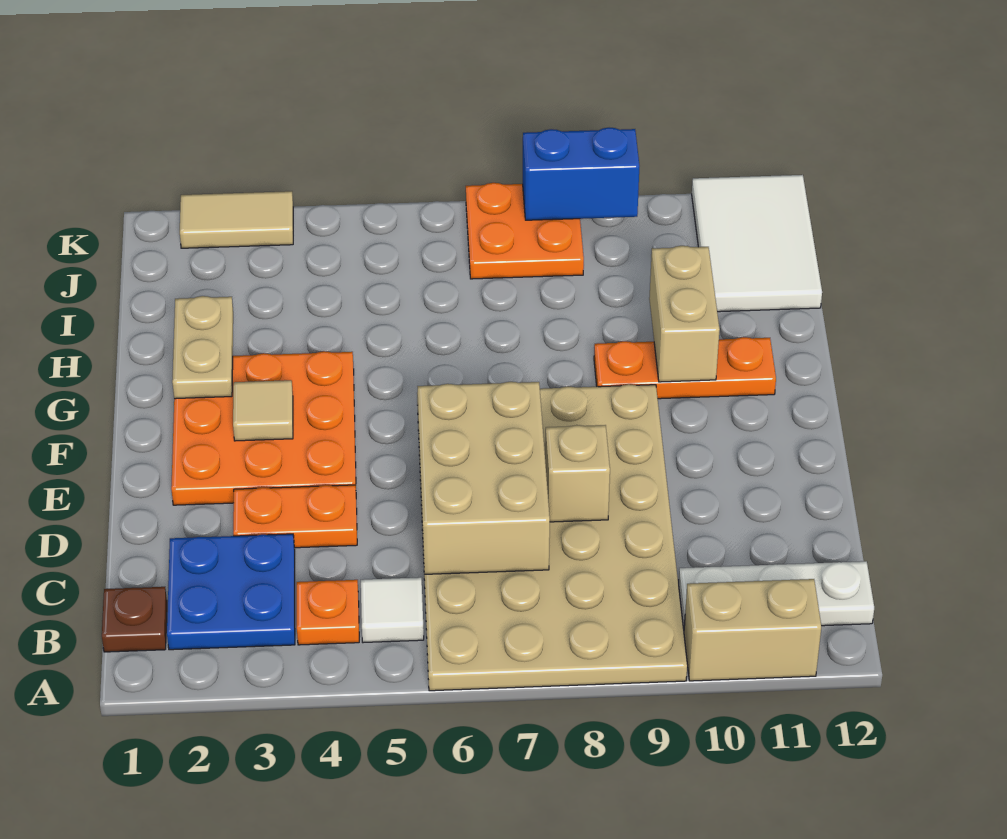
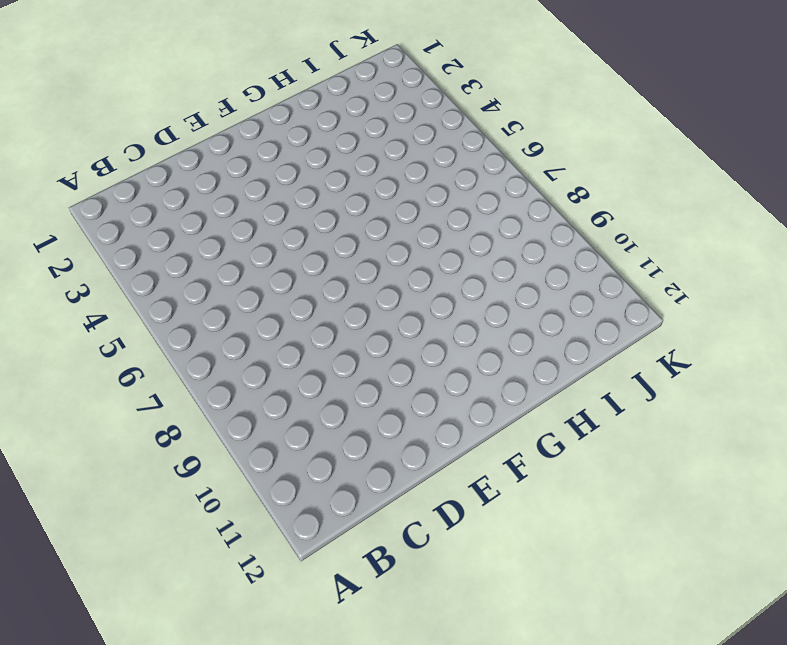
none -> tan plate A6:F9 level 1
none -> tan brick A10:A11 level 1
none -> brown plate B1 level 1

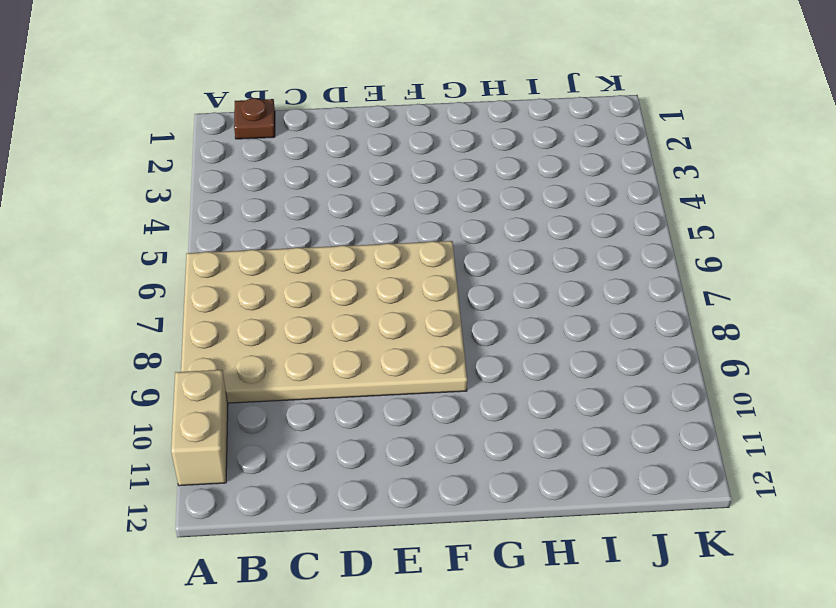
none -> blue plate B2:C3 level 1
none -> orange plate B4 level 1
none -> white tile B5 level 1

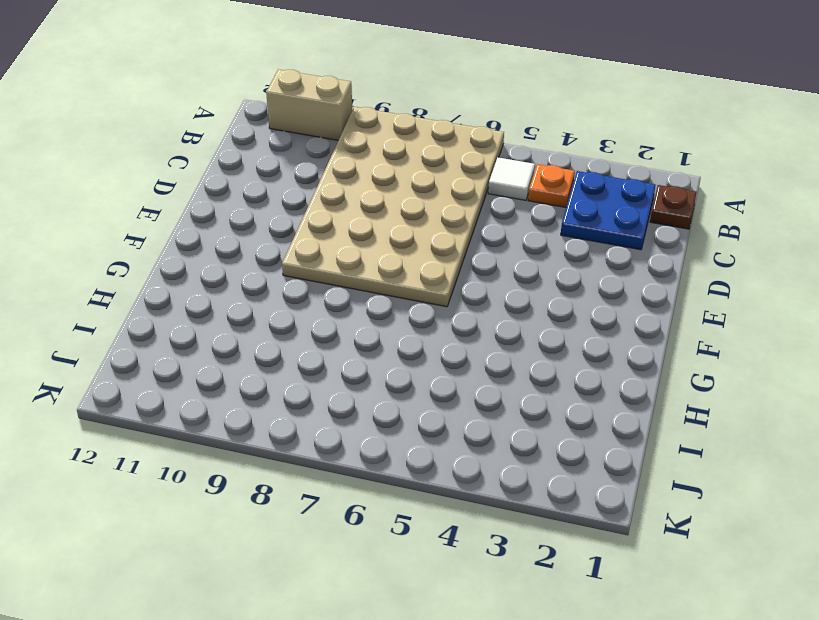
none -> white plate B10:B12 level 1
none -> orange plate D3:D4 level 1
none -> orange plate E2:G4 level 1

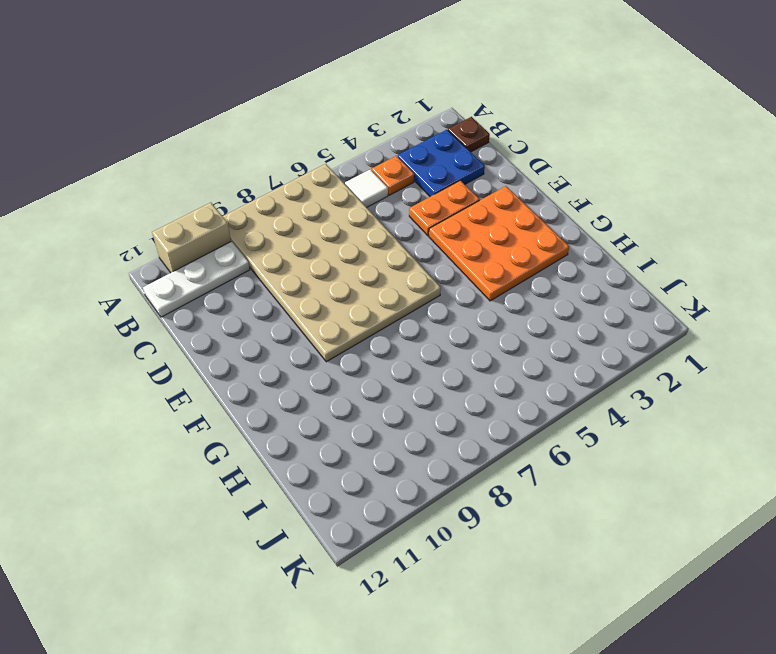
none -> orange plate G9:G11 level 1
none -> white tile I11:K12 level 1
none -> orange plate J7:K8 level 1

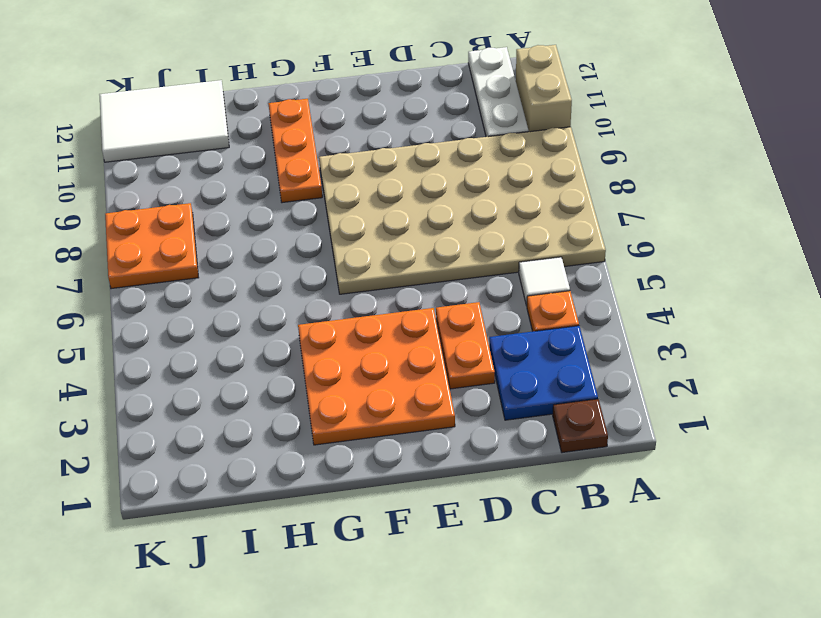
none -> tan tile K2:K3 level 1
none -> tan brick C6:E7 level 2
none -> tan brick D8 level 2

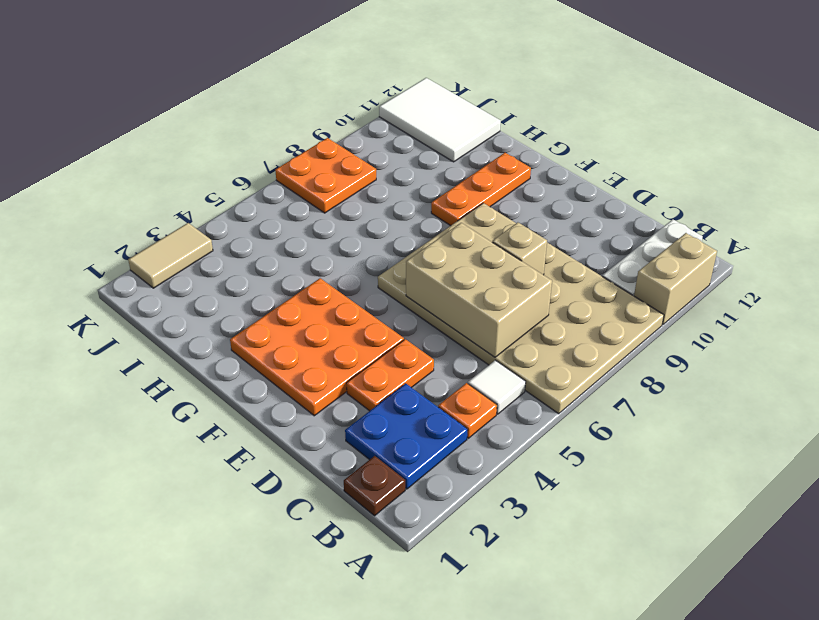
none -> tan tile F3 level 2
none -> tan plate G2:H2 level 2
none -> tan brick G10:H10 level 2

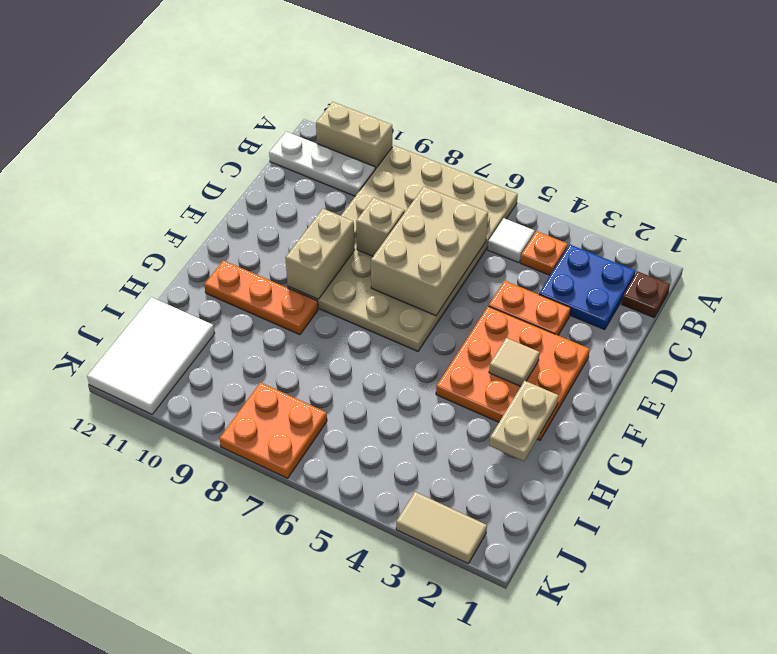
tan brick E9:F9 level 2 -> tan brick G10:H10 level 2
none -> blue brick K8:K9 level 2

